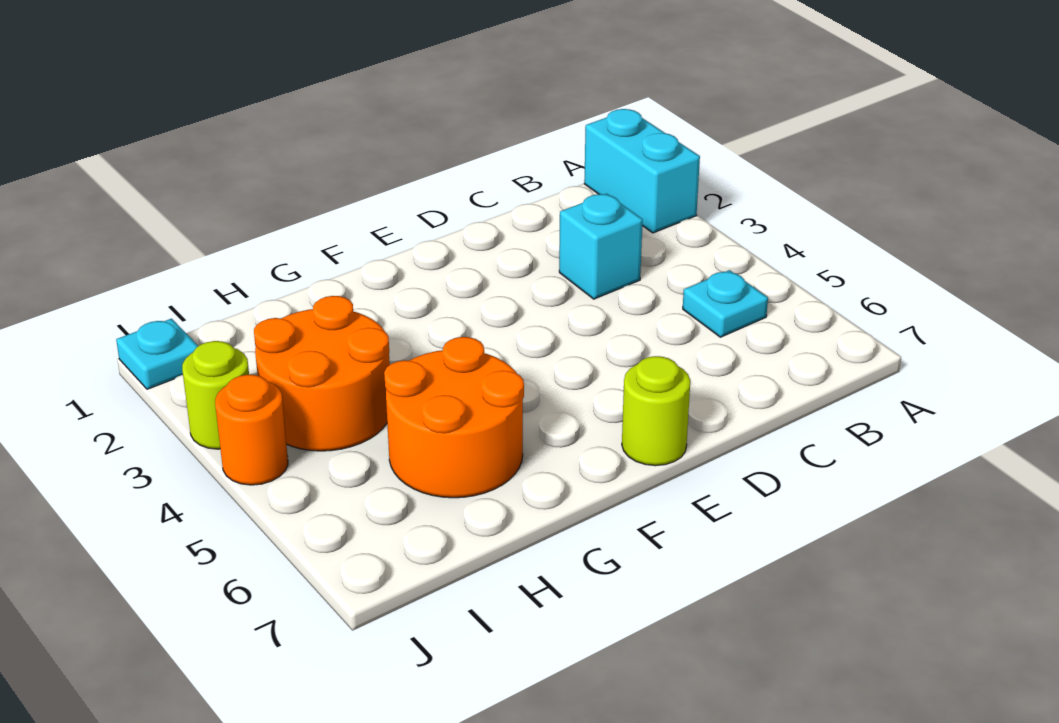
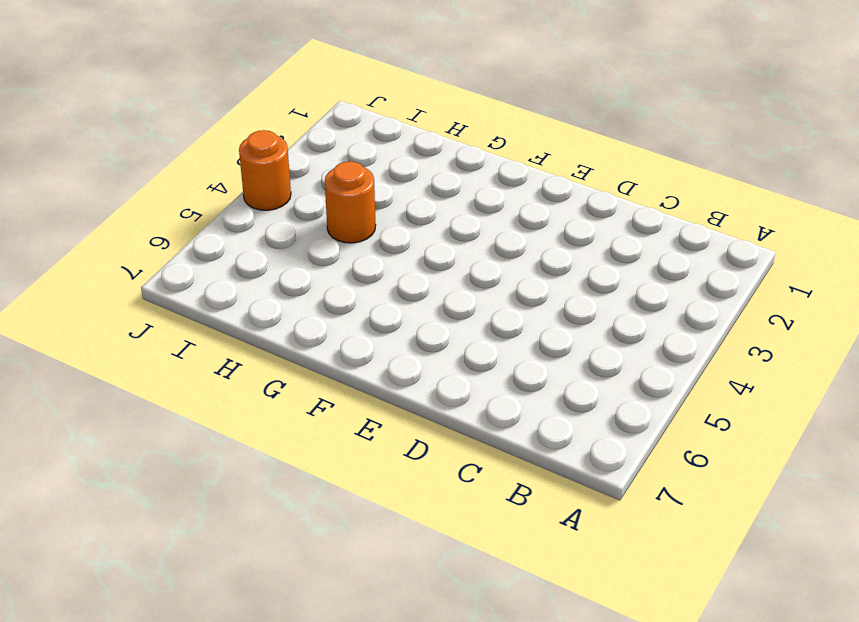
orange round brick H4 level 1 -> orange round brick H3:I4 level 1
none -> cyan brick A1:A2 level 1
none -> cyan plate B5 level 1

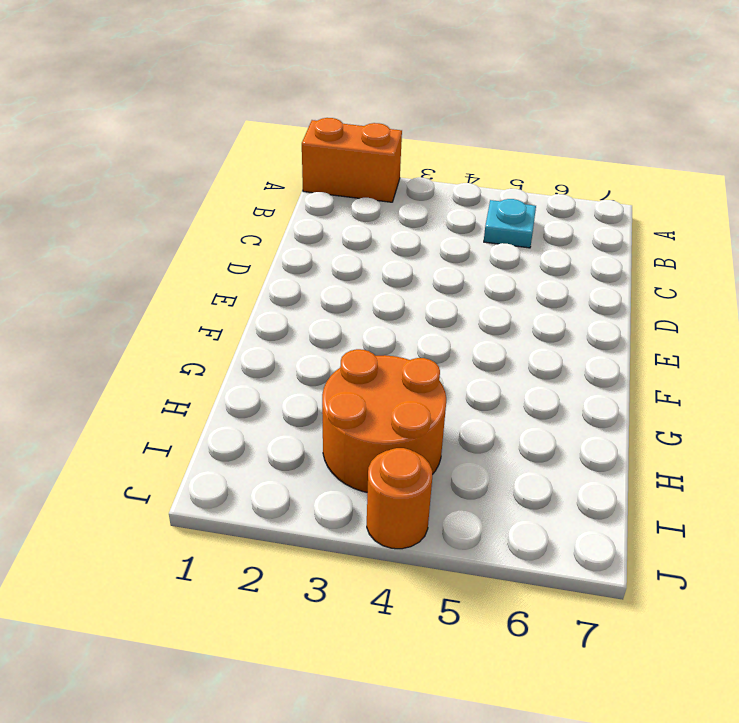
orange brick A1:A2 level 1 -> cyan brick A1:A2 level 1
none -> cyan brick C3 level 1
none -> lime round brick E7 level 1

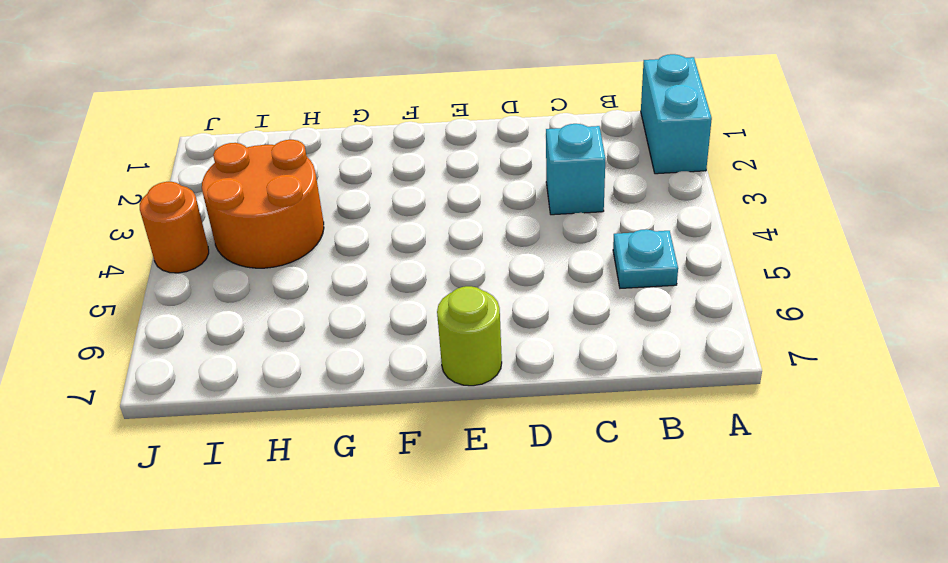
none -> orange round brick G5:H6 level 1
none -> cyan plate J1 level 1

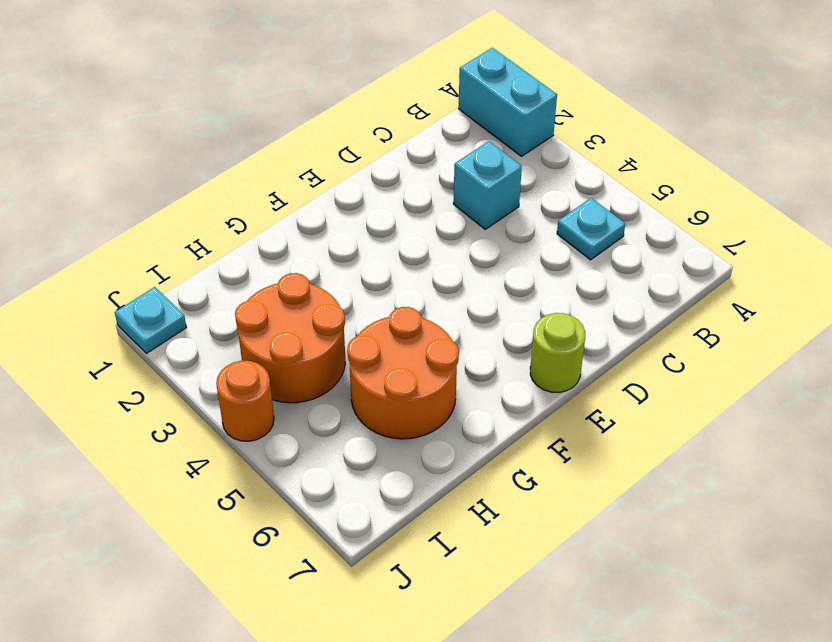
none -> lime round brick J3 level 1

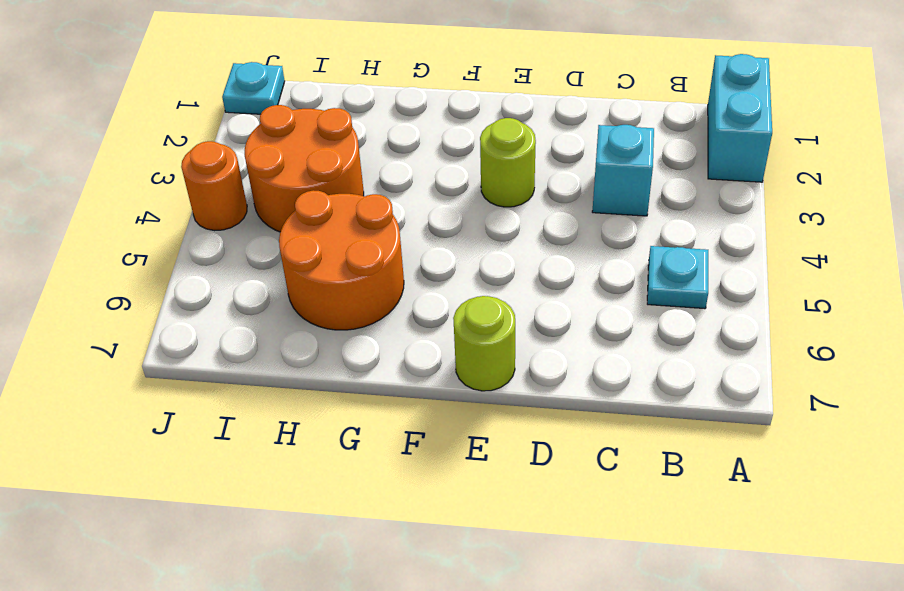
lime round brick E3 level 1 -> lime round brick J3 level 1

